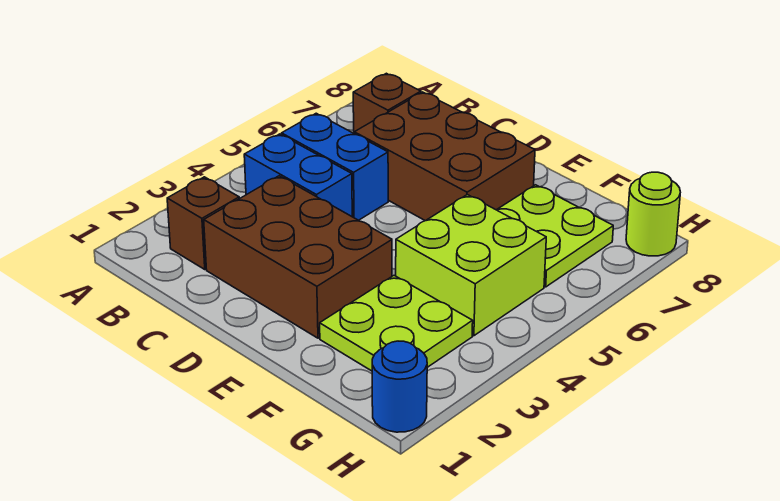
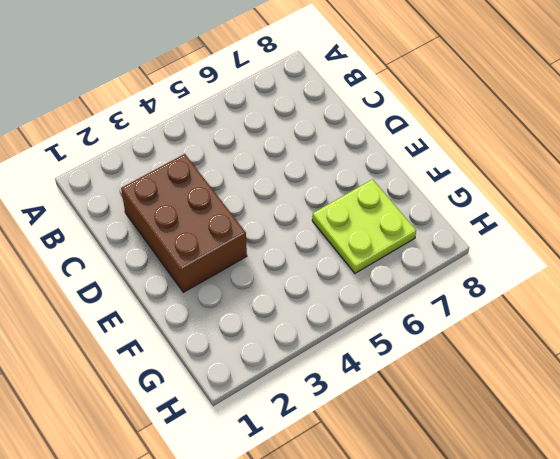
none -> brown brick B2 level 1
none -> blue brick B4:C4 level 1

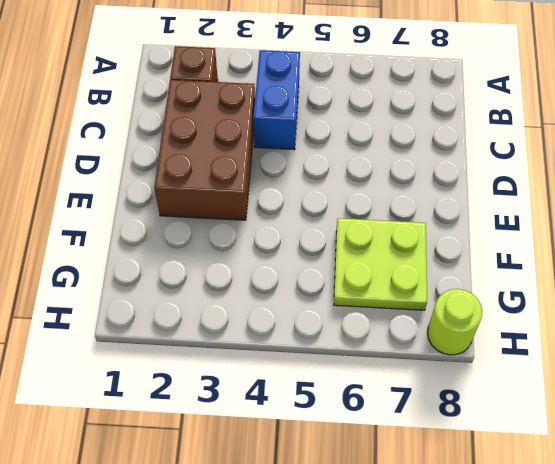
none -> blue brick B5:C5 level 1
none -> brown brick B7 level 1

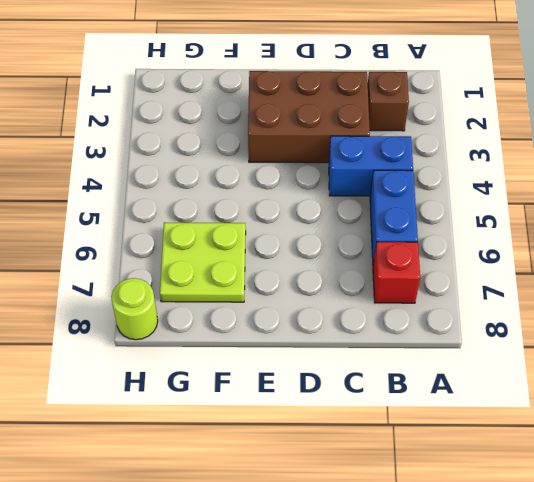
blue brick B5:B6 level 1 -> blue brick B5:C5 level 1
red brick B7 level 1 -> brown brick B7 level 1
none -> brown brick C6:E7 level 1
none -> lime plate F2:G3 level 1

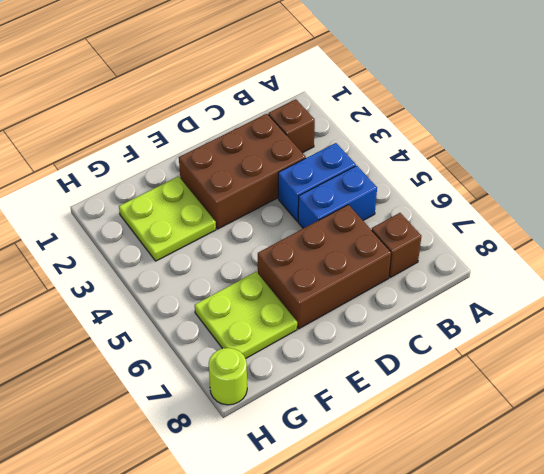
none -> lime brick F4:G5 level 1
none -> blue round brick H1 level 1

